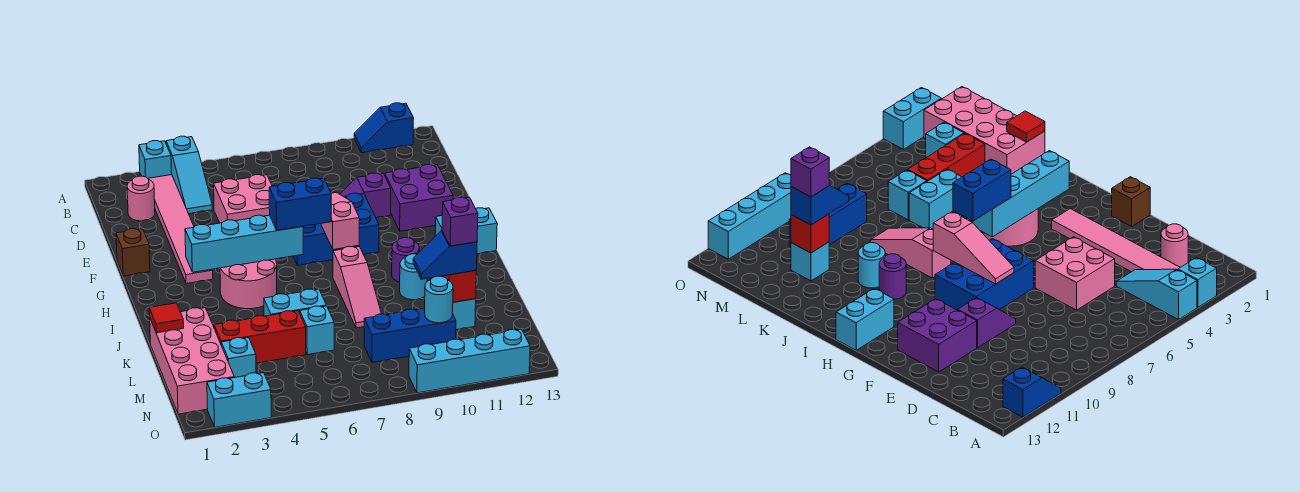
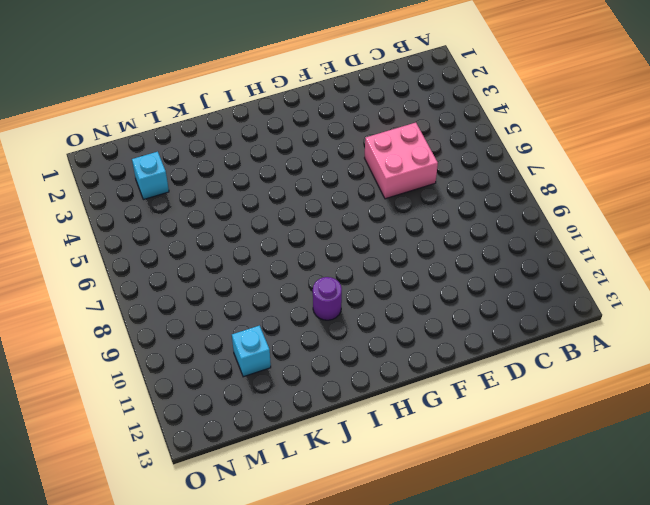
none -> cyan brick A3 level 1
none -> cyan slope A4:C4 level 1 top A
none -> blue slope A11:A12 level 1 top 12
none -> pink tile B3:G3 level 1

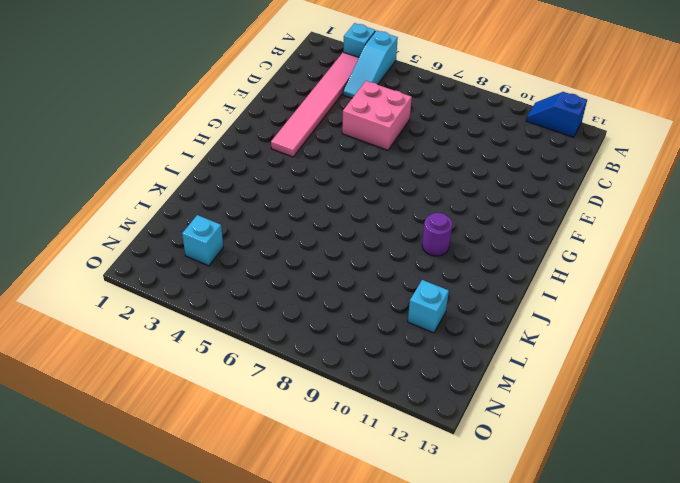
none -> pink round brick C2 level 1
none -> purple slope E9:E10 level 1 top 10
none -> purple brick E11:F12 level 1
none -> brown brick F1 level 1

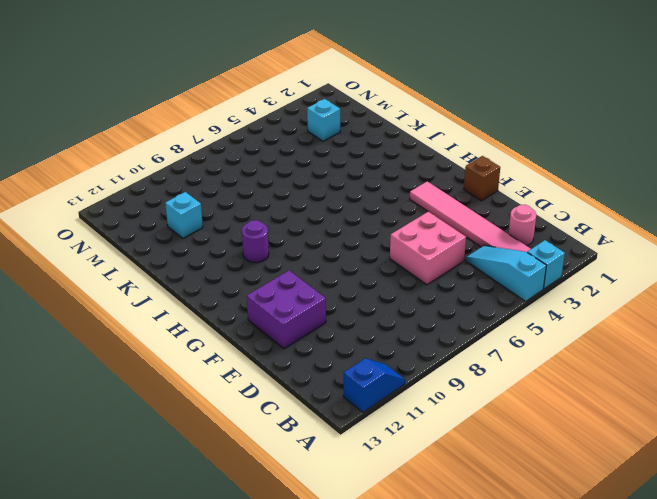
none -> purple slope E9:E10 level 1 top 10
none -> blue brick F7:G9 level 1
none -> pink round brick H4:I5 level 1
none -> cyan brick H12:H13 level 1

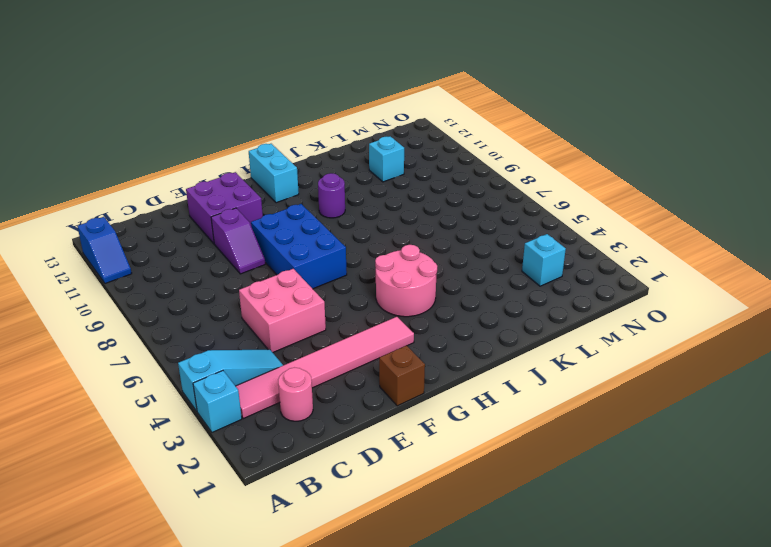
none -> pink slope I8:K8 level 1 top I
none -> cyan round brick J10 level 1
none -> pink brick K1:N2 level 1
none -> cyan brick K5:K6 level 1

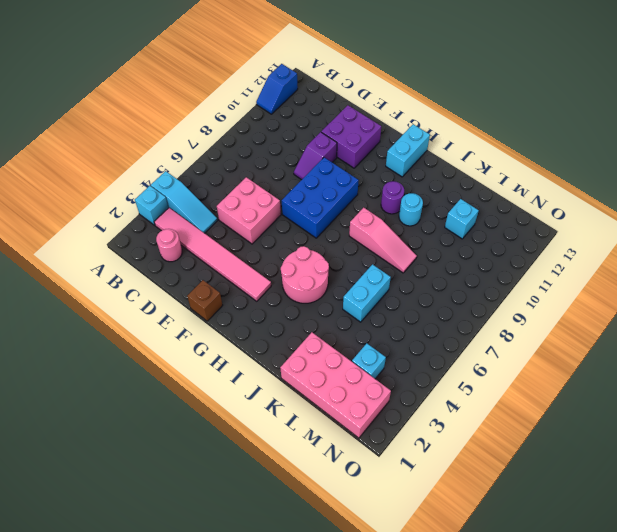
none -> red brick L3:L5 level 1
none -> cyan brick L6 level 1
none -> blue brick M8:M10 level 1
none -> cyan brick O2:O3 level 1

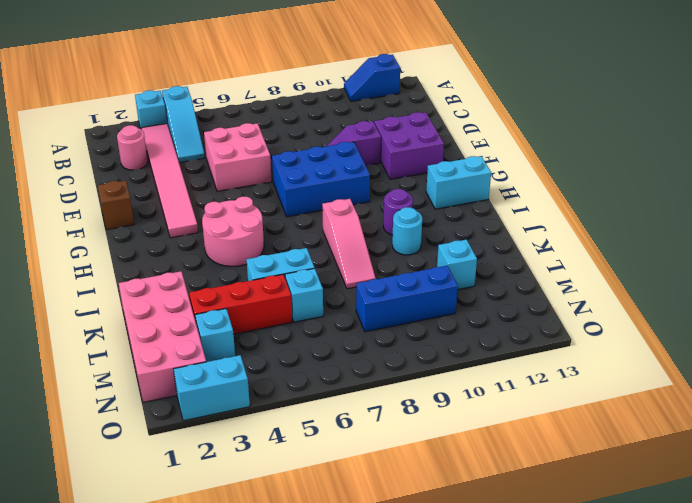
none -> cyan brick O9:O12 level 1
none -> pink slope F8:H8 level 2 top H
none -> cyan brick H3:H6 level 2
none -> red tile K1 level 2

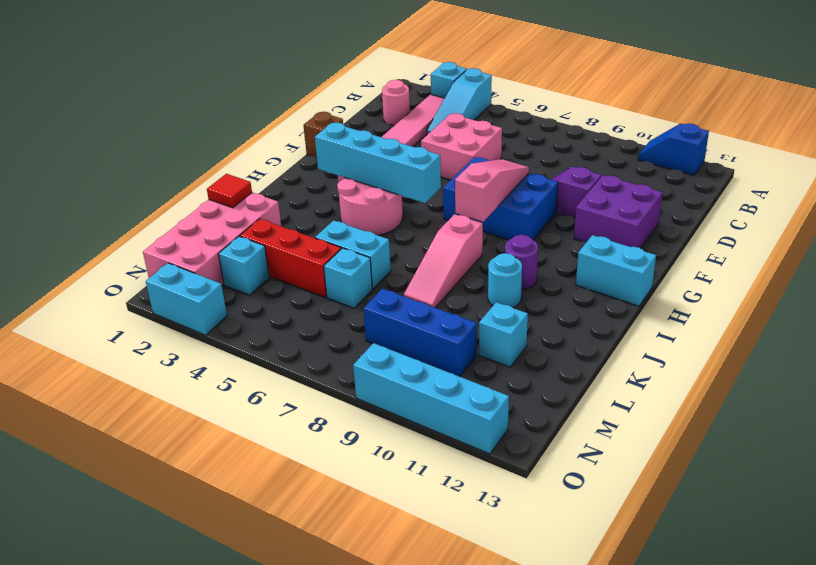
none -> red brick L11 level 2
none -> cyan round brick M10 level 2
none -> blue brick H6:H7 level 3
none -> blue slope L10:L11 level 3 top 11

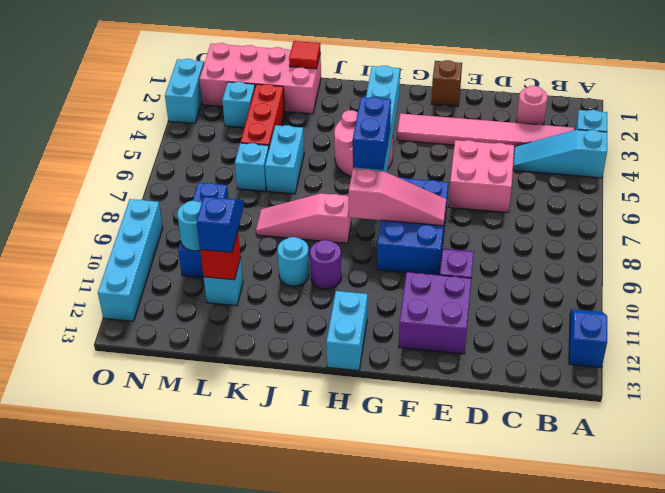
none -> purple brick L11 level 4

